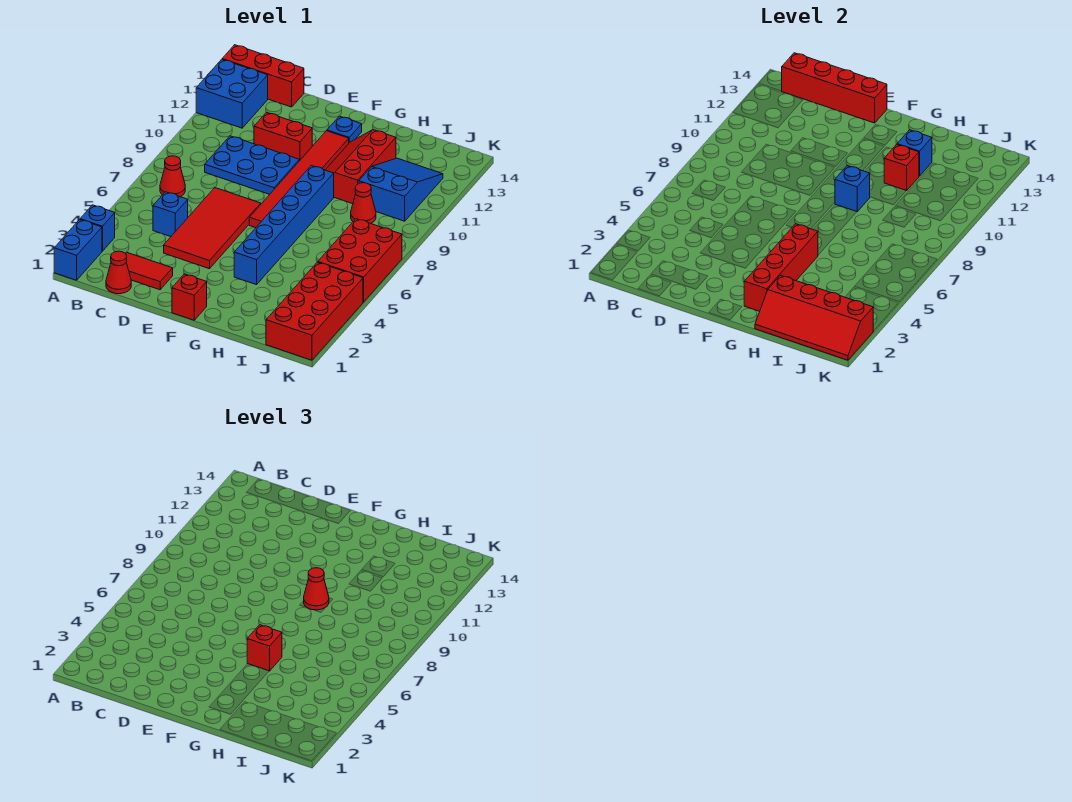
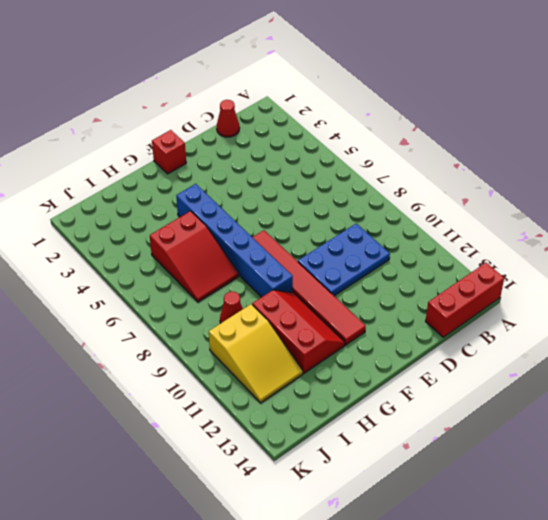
red slope H5:I7 level 1 top 5 -> none
yellow slope I10:J12 level 1 top 10 -> blue slope I10:J12 level 1 top 10
none -> blue brick A1:A2 level 1
none -> blue brick A3 level 1
none -> blue brick A12:B13 level 1

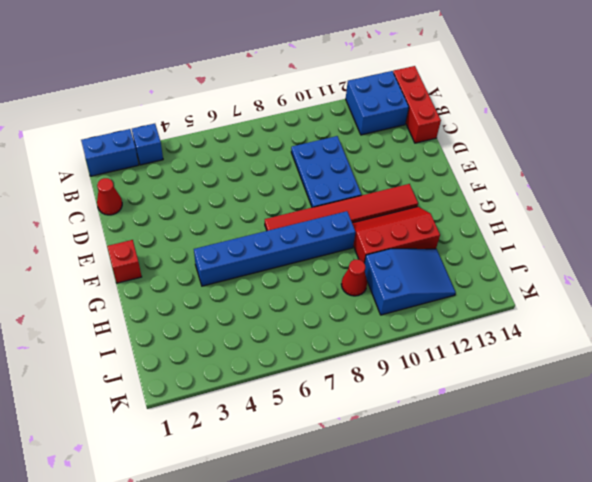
none -> red cone B7 level 1
none -> red tile C2:D2 level 1
none -> blue brick C5 level 1

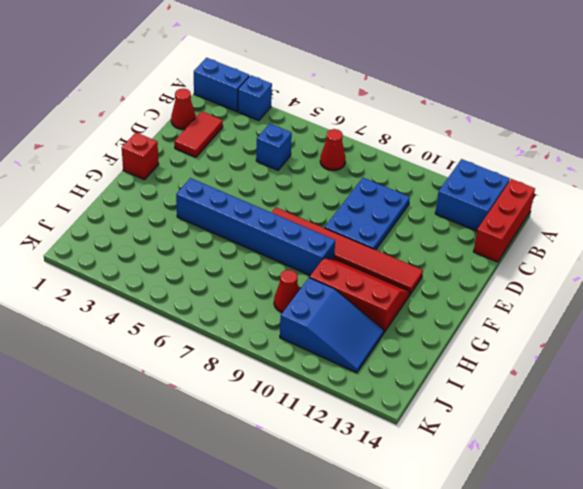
none -> red tile D4:E7 level 1
none -> red brick D11:E11 level 1
none -> blue plate F13 level 1

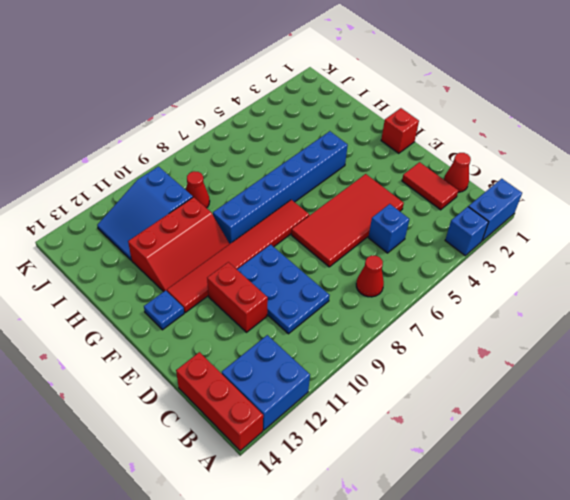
none -> red brick J1:K4 level 1
none -> red brick J5:K7 level 1
none -> red brick B14:E14 level 2

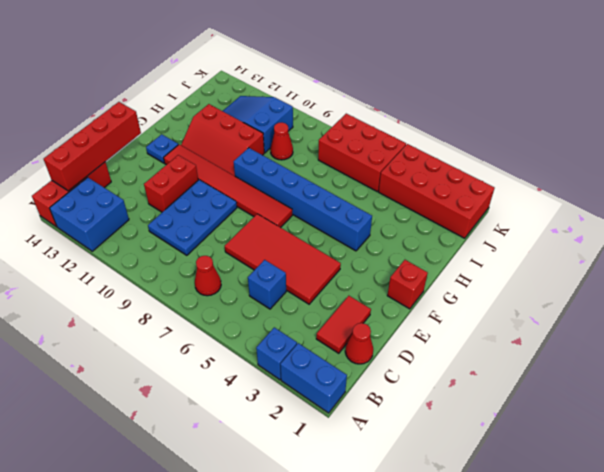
none -> red brick G2:G5 level 2
none -> blue brick G9 level 2
none -> red slope H1:K2 level 2 top 2

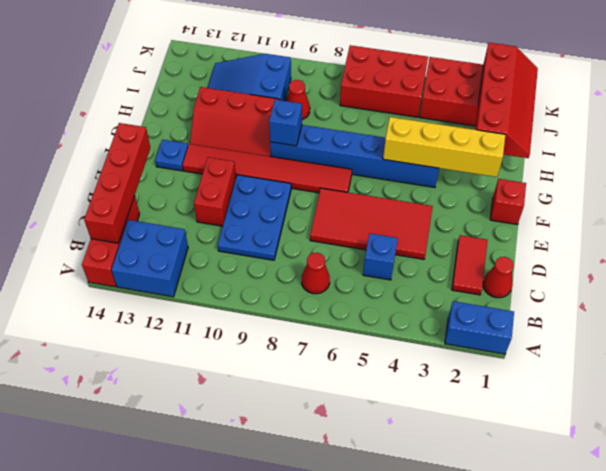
yellow brick G2:G5 level 2 -> red brick G2:G5 level 2
none -> blue brick A3 level 1
none -> red brick H11 level 2
none -> blue brick H12 level 2

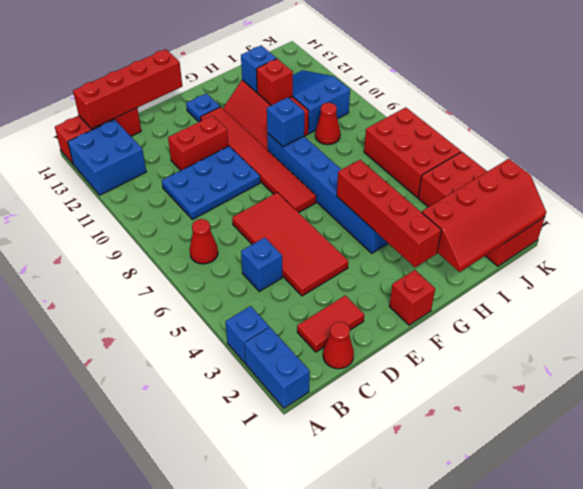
none -> red brick G5 level 3
none -> red cone G9 level 3

